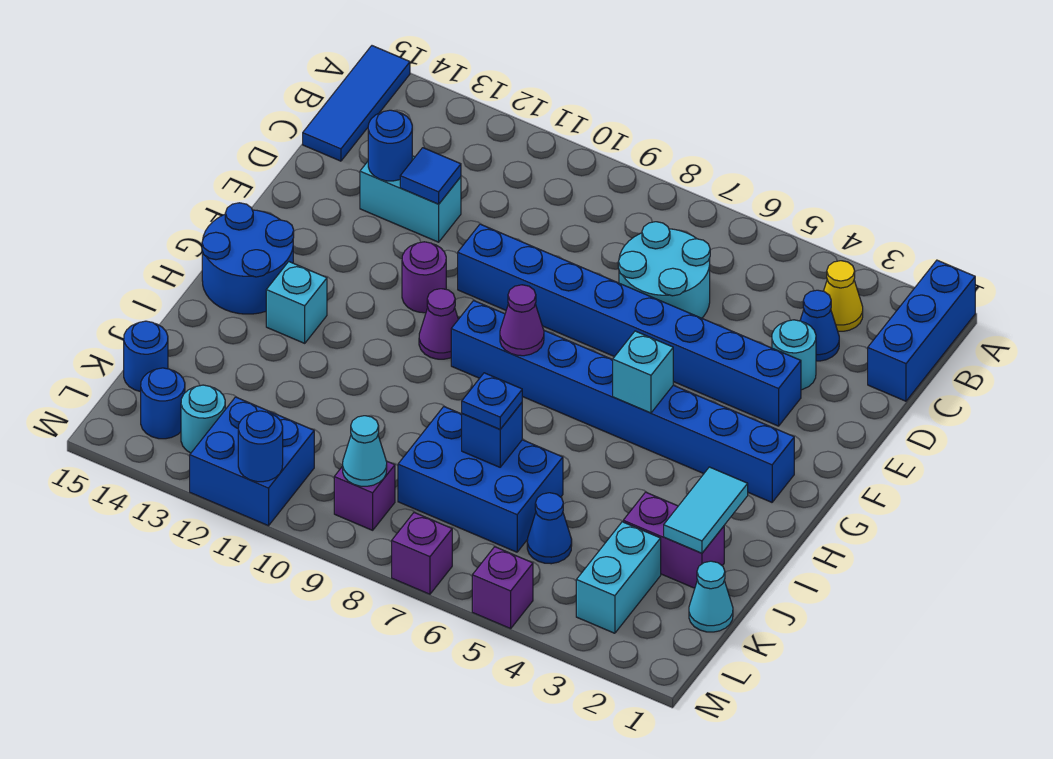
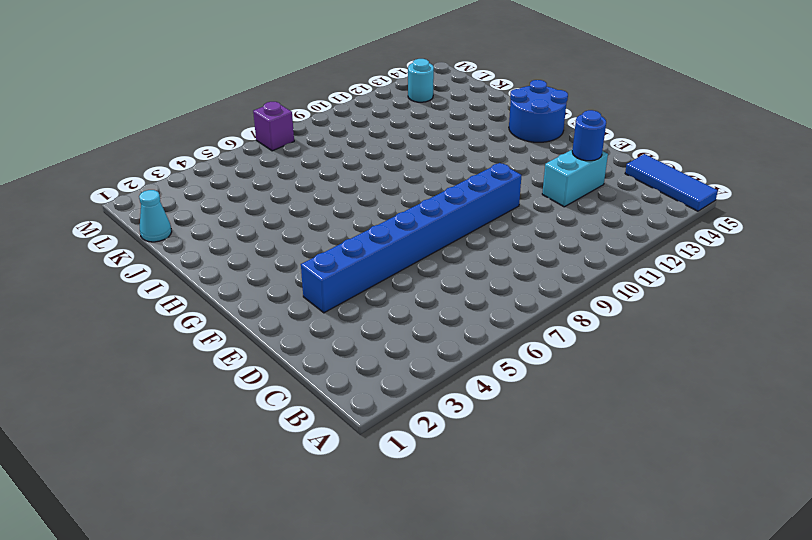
none -> blue brick A1:C1 level 1
none -> yellow cone B3 level 1
none -> blue cone C3 level 1
none -> cyan round brick C6:D7 level 1

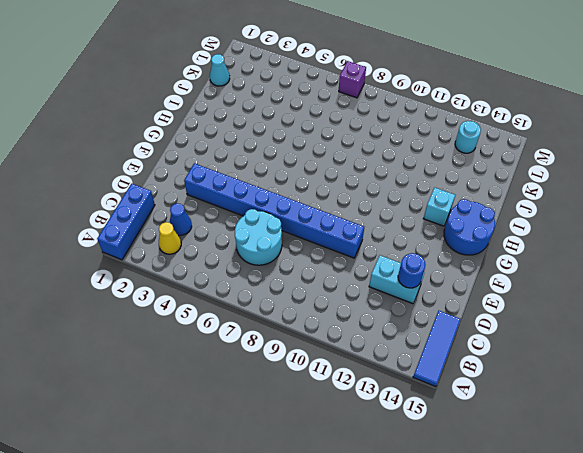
none -> cyan round brick D3 level 1
none -> purple round brick F11 level 1
none -> blue brick G2:G9 level 1
none -> purple cone G10 level 1

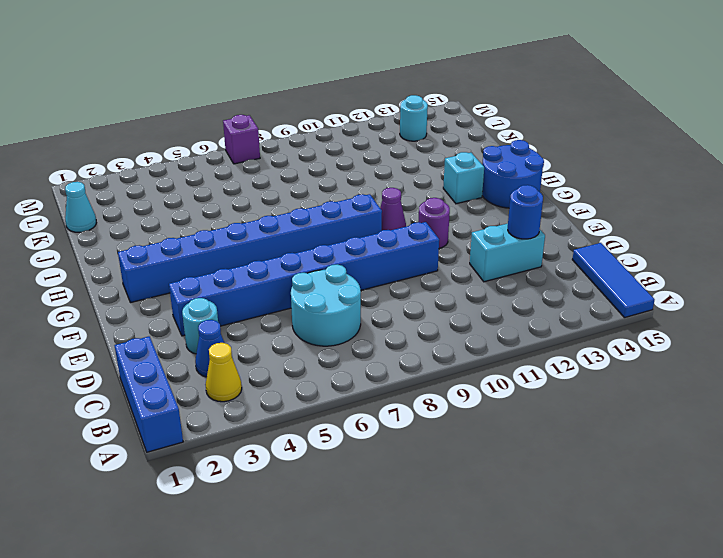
none -> purple brick J2:J3 level 1
none -> blue brick J6:K8 level 1
none -> cyan brick K3:L3 level 1
none -> blue cone K5 level 1

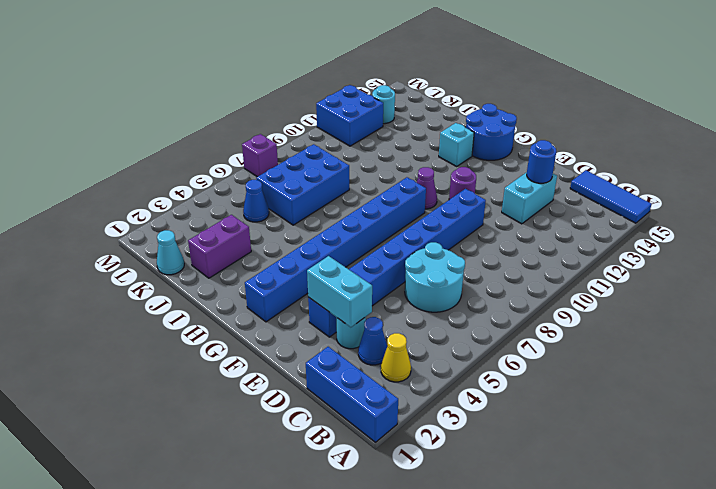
cyan brick D3:E3 level 2 -> cyan brick K3:L3 level 1
none -> blue round brick K15 level 1
none -> purple brick L9 level 1
none -> blue round brick L14 level 1
none -> purple brick M5 level 1

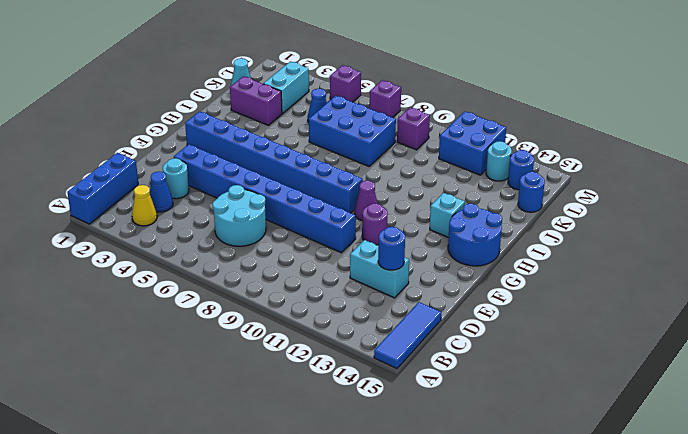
none -> blue tile D12 level 2
none -> cyan brick G5 level 2
none -> purple cone G8 level 2
none -> cyan tile I2:J2 level 2

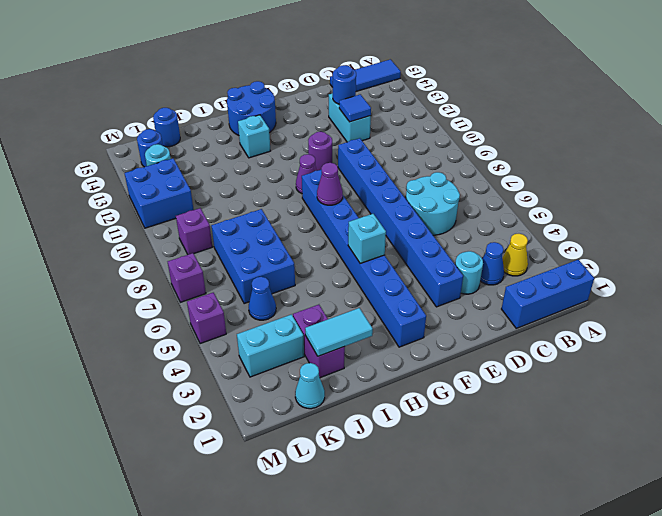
none -> blue brick J7 level 2
none -> cyan cone L9 level 2
none -> blue round brick M11 level 2
none -> blue plate J7 level 3

